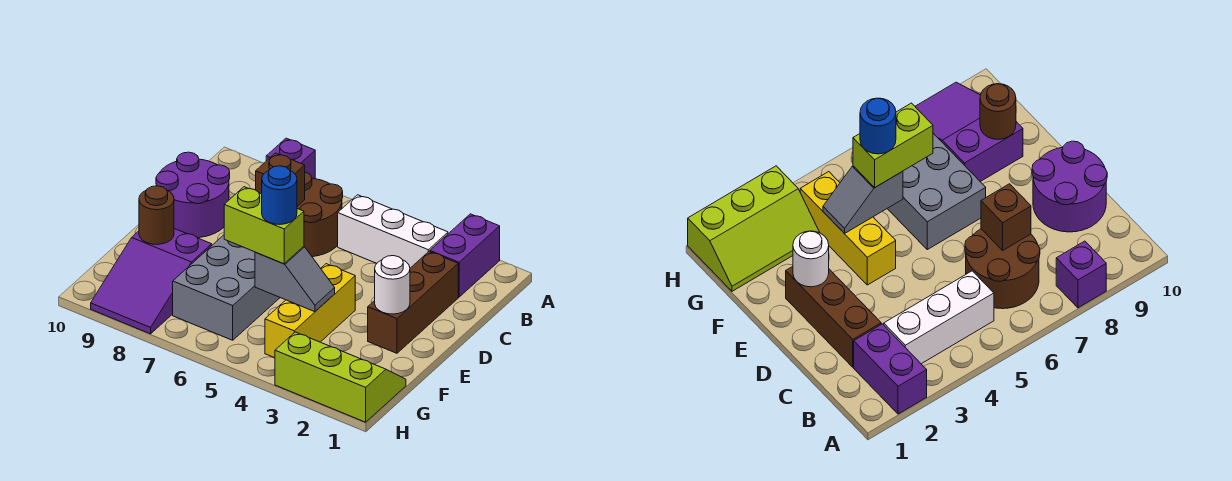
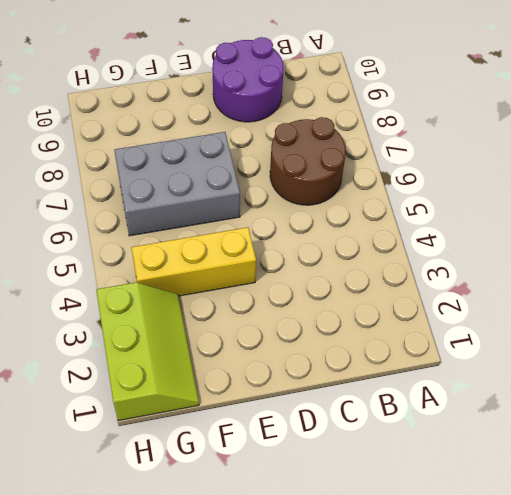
none -> purple brick A2:B2 level 1
none -> purple brick A8 level 1
none -> white brick B3:B5 level 1

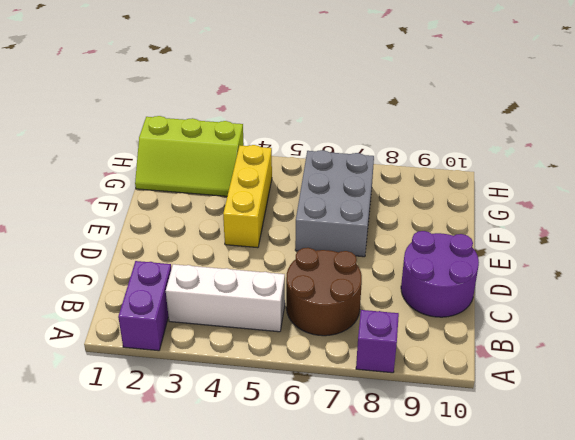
none -> brown brick C2:E2 level 1
none -> purple slope F8:H9 level 1 top F
none -> brown brick C7 level 2

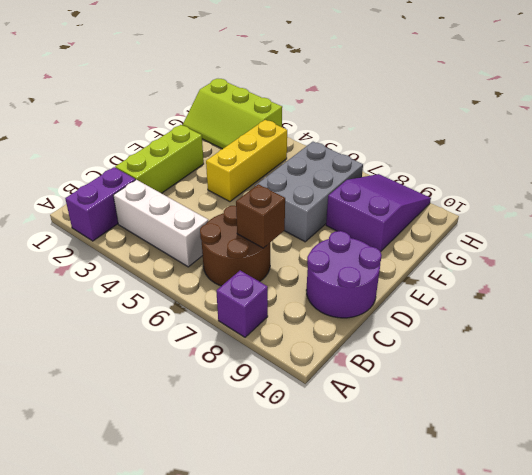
lime brick C2:E2 level 1 -> brown brick C2:E2 level 1
none -> white round brick E2 level 2
none -> grey slope F4:F5 level 2 top 5
none -> brown round brick F9 level 2

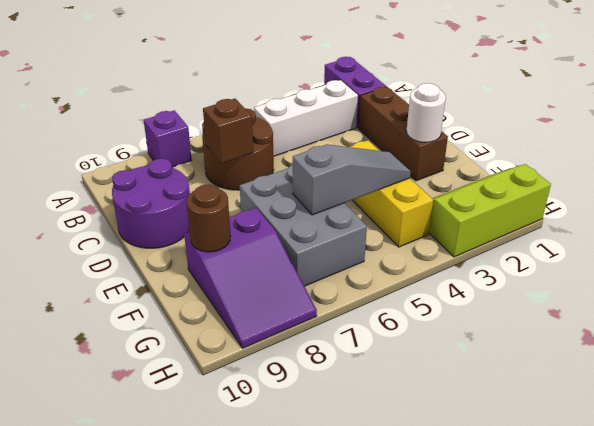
grey slope F4:F6 level 2 top 6 -> grey slope F4:F5 level 2 top 5
none -> lime brick F5:F6 level 3
none -> blue round brick F5 level 4

